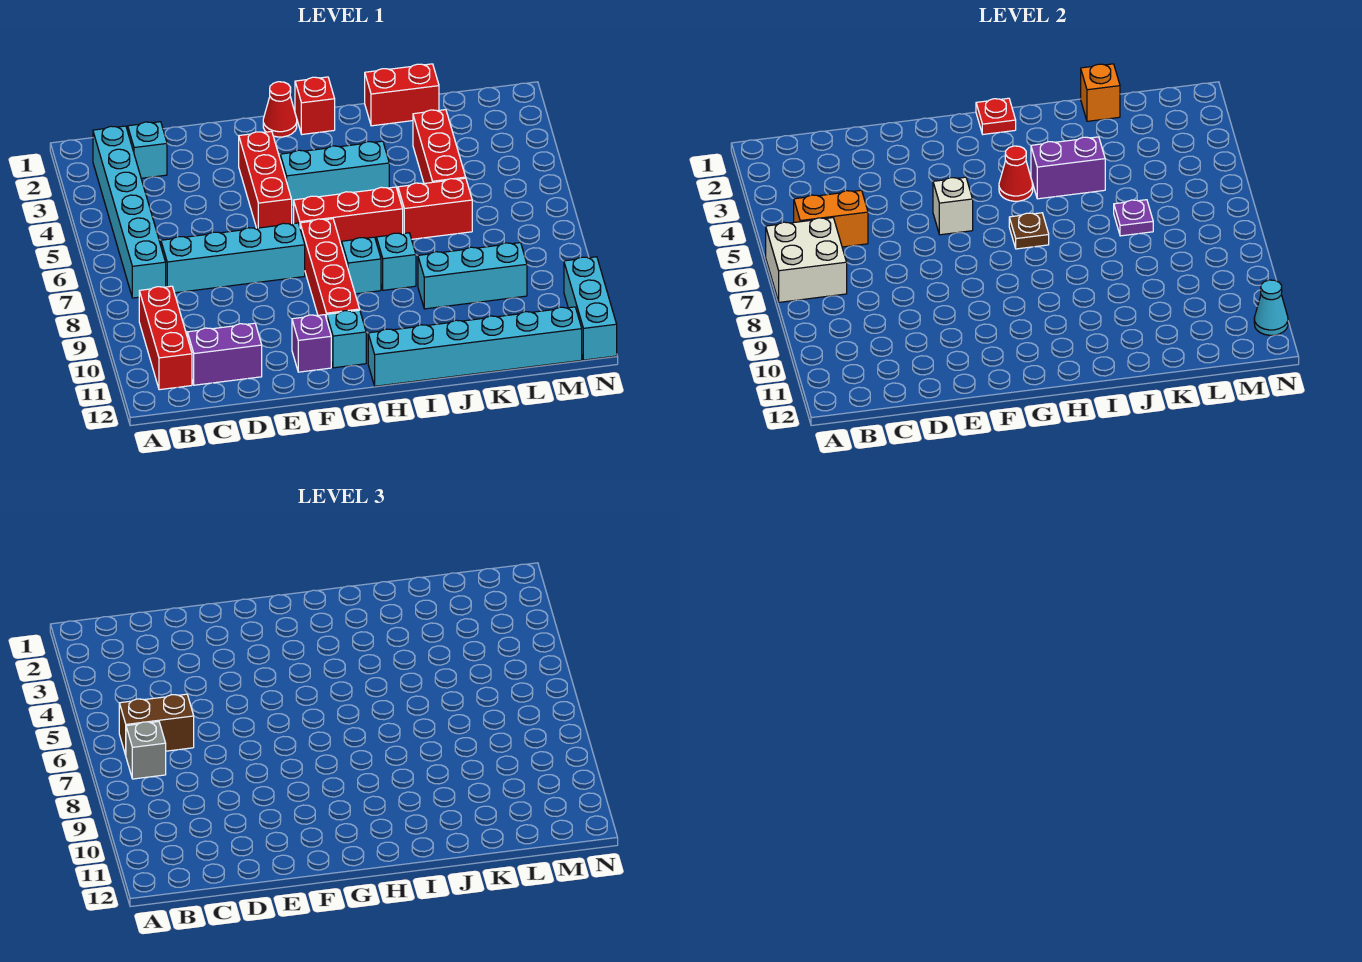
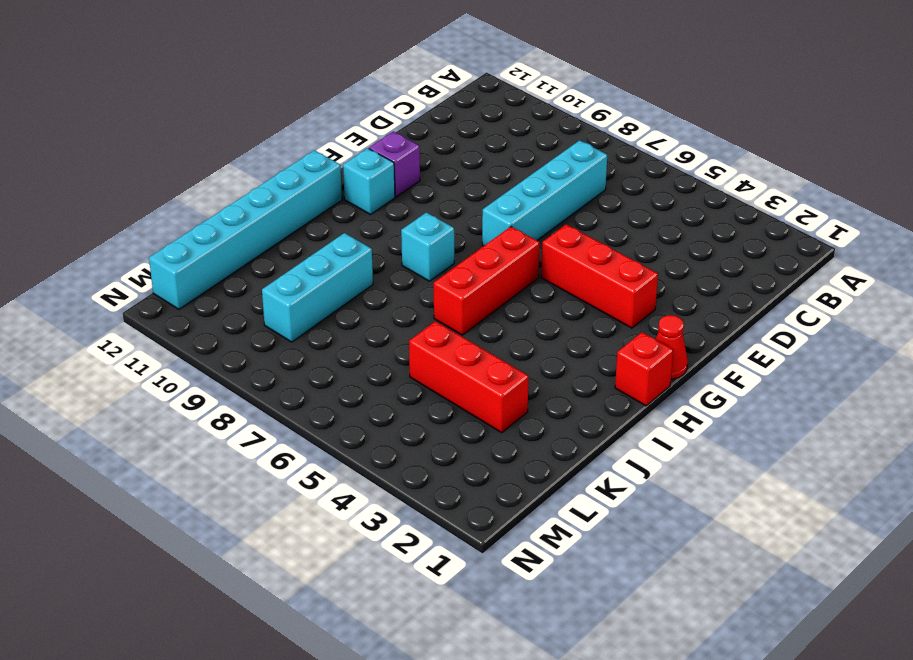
none -> cyan brick B2:B7 level 1
none -> red brick B9:B11 level 1
none -> cyan brick C2 level 1
none -> purple brick C11:D11 level 1

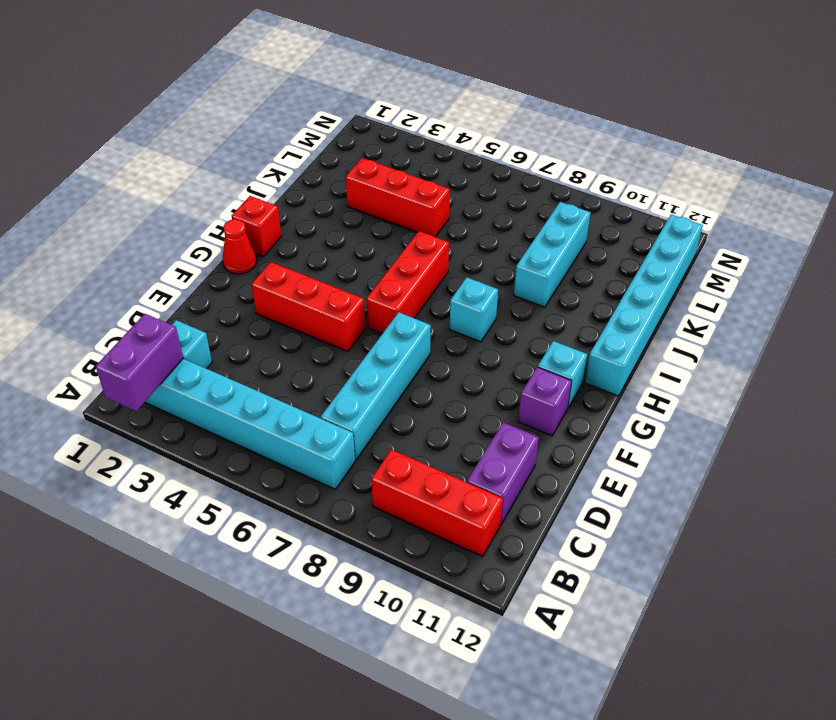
purple brick A2:B2 level 2 -> purple brick I4:J4 level 2
none -> cyan brick G4:I4 level 1
none -> red brick G7:G10 level 1
none -> cyan brick I8 level 1
none -> red brick J1:K1 level 1

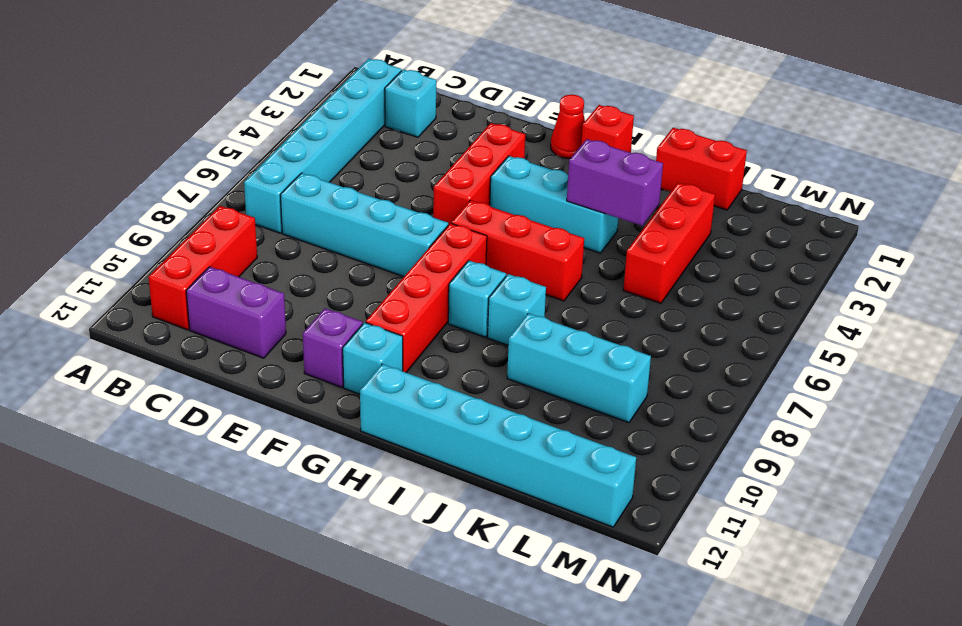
none -> red brick J6:K6 level 1
none -> cyan brick N10:N12 level 1
none -> white brick A6:B7 level 2
none -> orange brick B5:C5 level 2

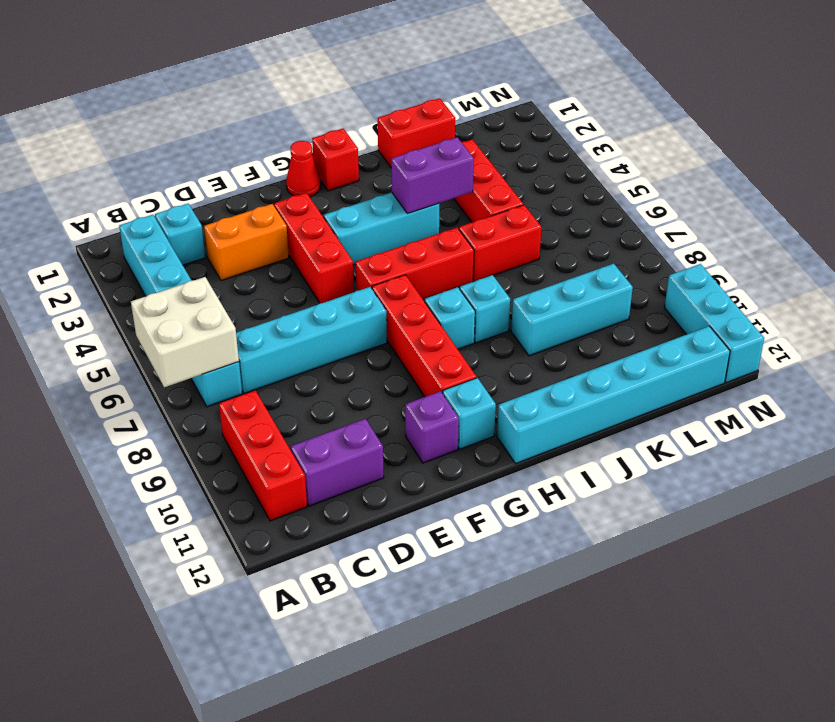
orange brick D3:E3 level 1 -> orange brick B5:C5 level 2
none -> white brick F5 level 2
none -> red plate H1 level 2
none -> red cone H4 level 2
none -> brown plate H6 level 2

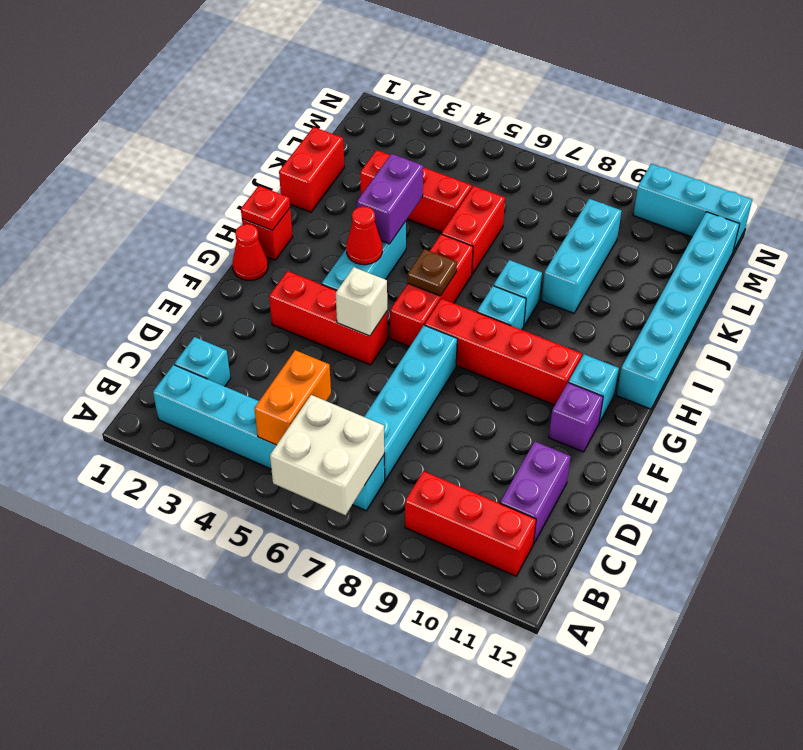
none -> orange brick K1 level 2
none -> purple plate K6 level 2
none -> cyan cone N11 level 2
none -> brown brick B6:C6 level 3

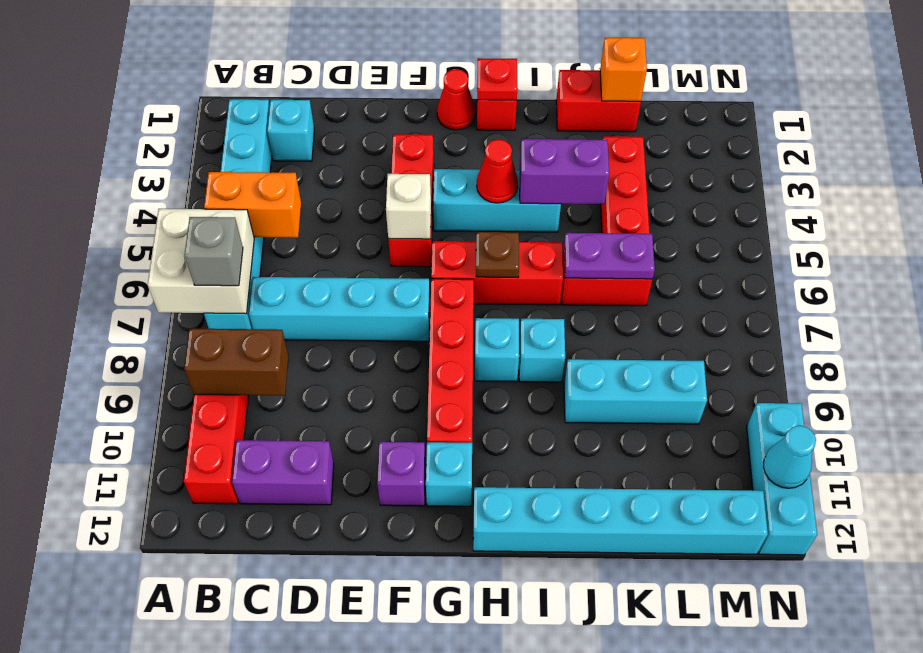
brown brick B9:C9 level 2 -> brown brick B6:C6 level 3
purple plate J6:K6 level 2 -> purple plate K6 level 2

